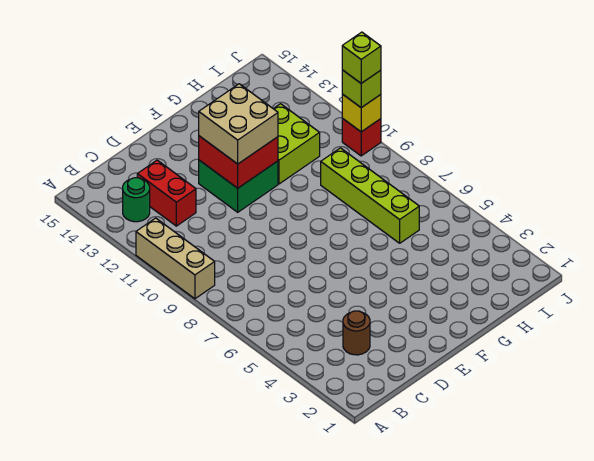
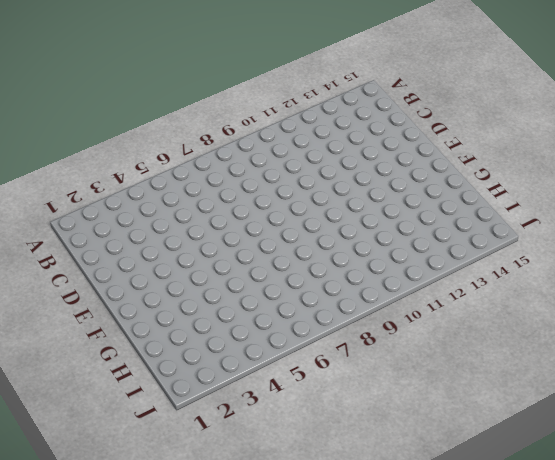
none -> tan brick A9:A11 level 1
none -> green round brick B13 level 1
none -> brown round brick C3 level 1

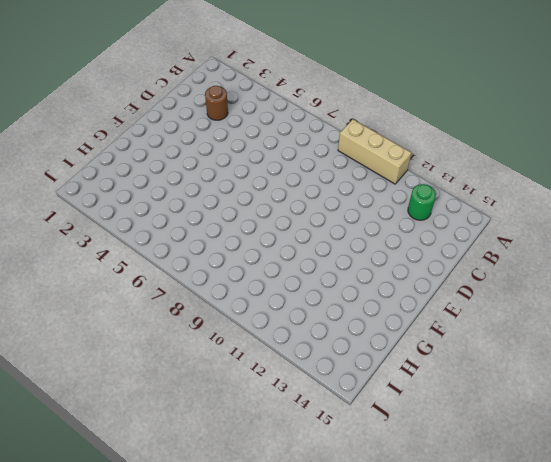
none -> red brick C12:C13 level 1
none -> green brick E11:F12 level 1
none -> lime brick G11:H12 level 1

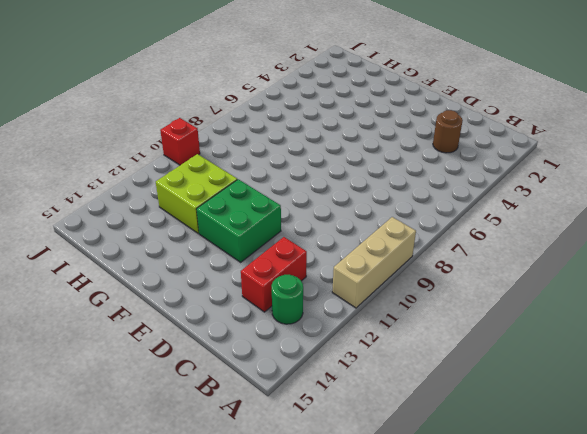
none -> lime brick H6:H9 level 1
none -> red brick E11:F12 level 2
none -> yellow brick J10 level 2

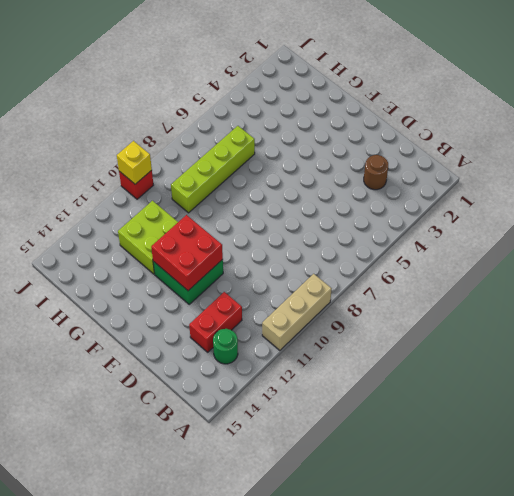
none -> tan brick E11:F12 level 3
none -> lime brick J10 level 3
none -> lime brick J10 level 4

